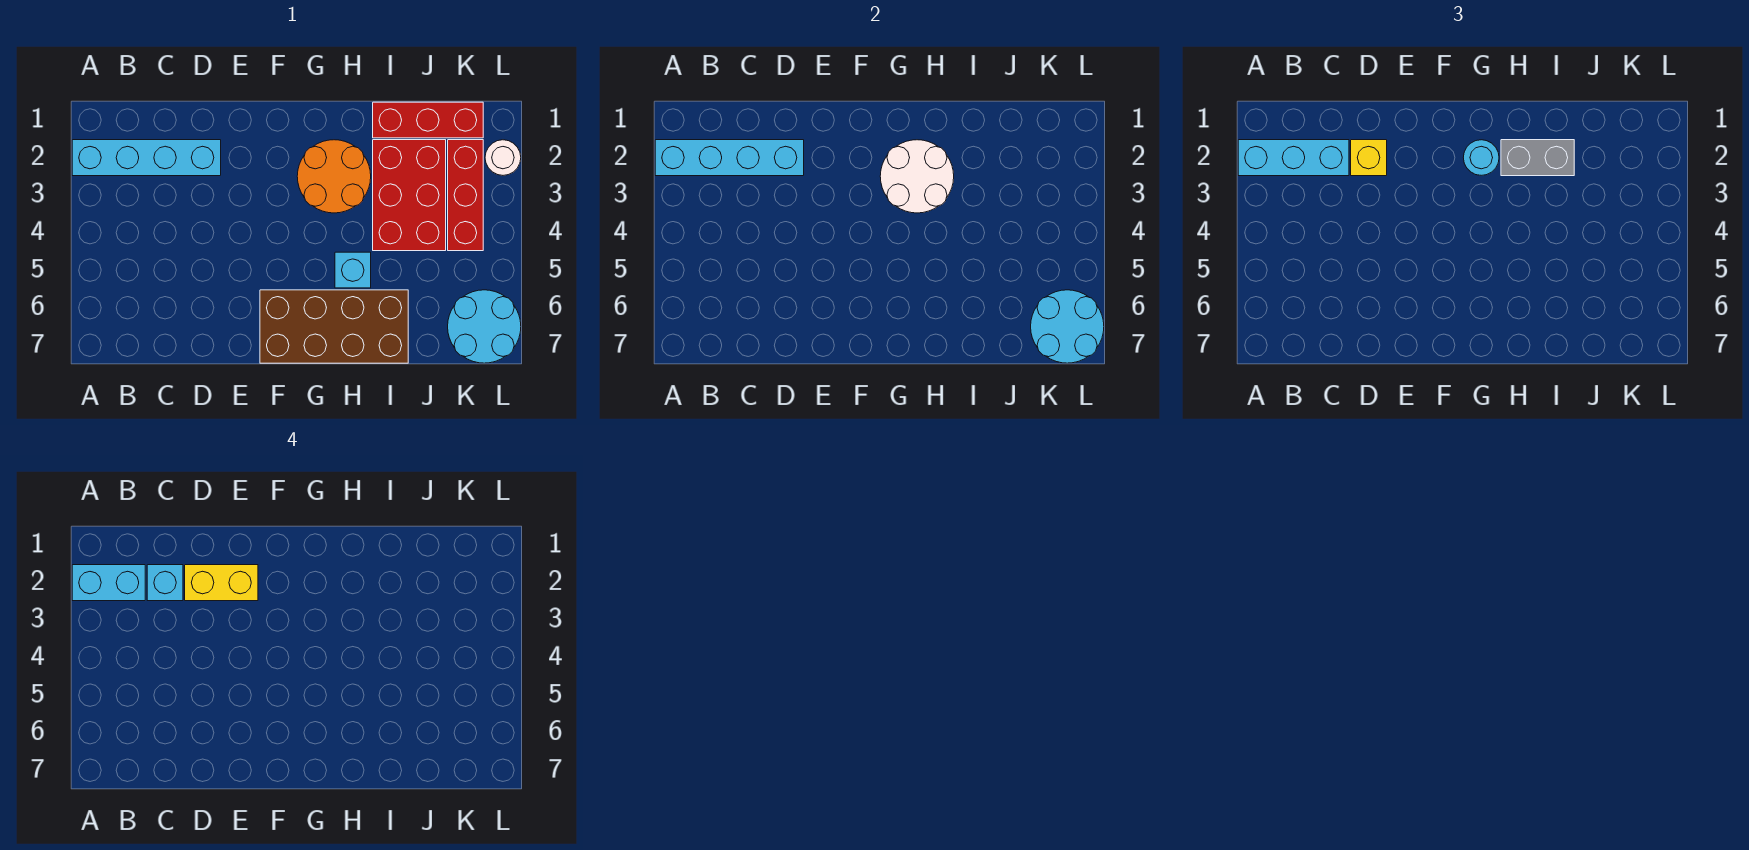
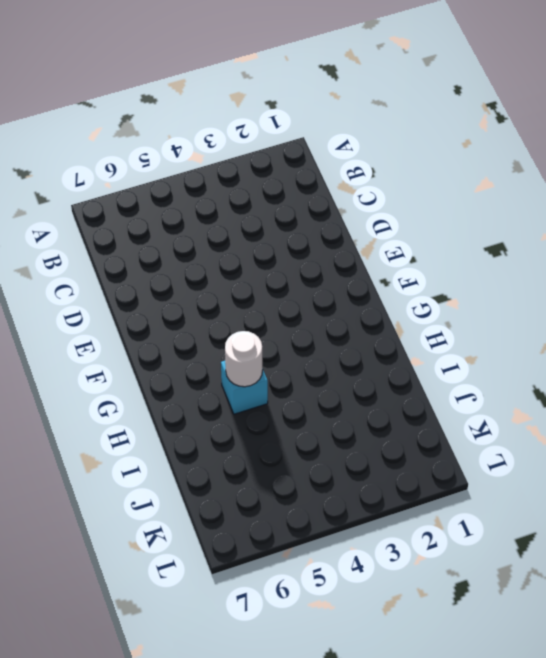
white round brick H5 level 2 -> white round brick L2 level 1
none -> cyan brick A2:D2 level 1
none -> brown brick F6:I7 level 1
none -> orange round brick G2:H3 level 1

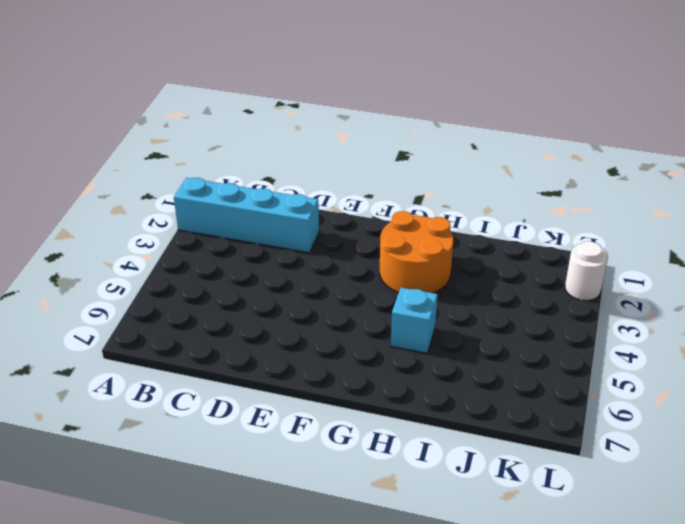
none -> brown brick F6:I7 level 1
none -> red brick I1:K1 level 1
none -> red brick I2:J4 level 1

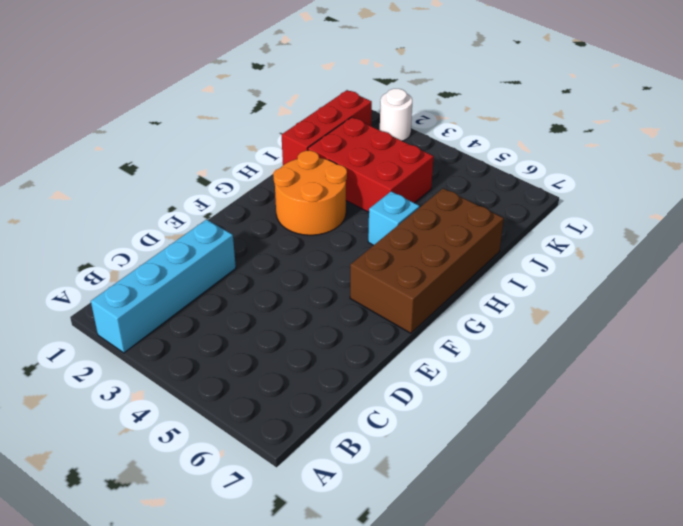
none -> red brick K2:K4 level 1
none -> cyan round brick K6:L7 level 1
none -> cyan brick A2:D2 level 2

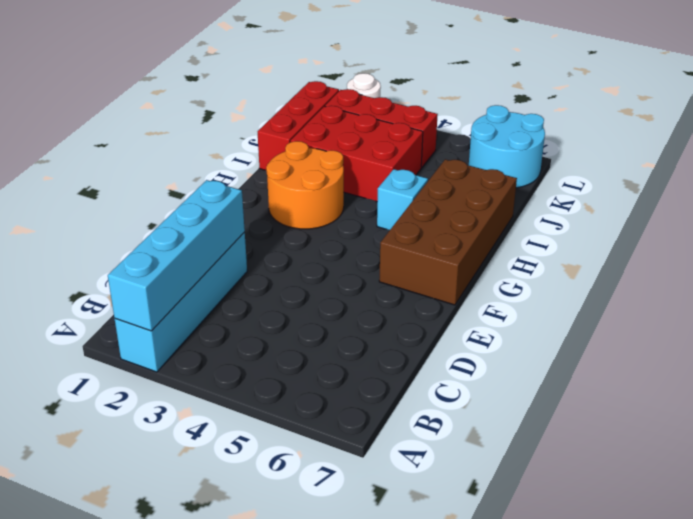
none -> white round brick G2:H3 level 2
none -> cyan round brick K6:L7 level 2
none -> cyan brick A2:C2 level 3

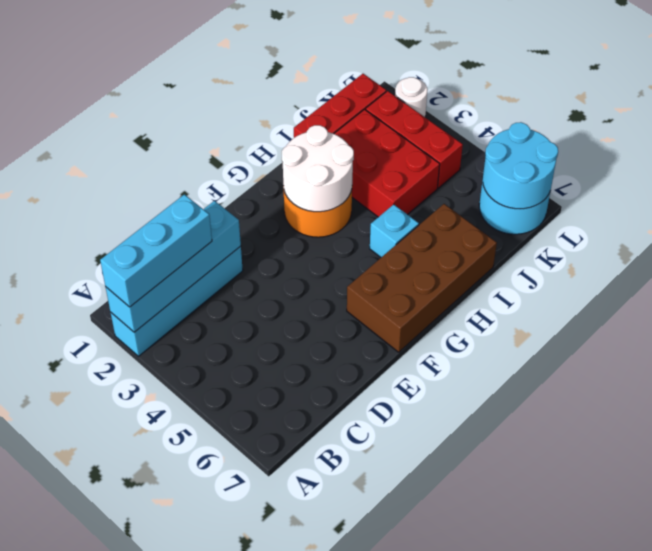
none -> yellow brick D2 level 3
none -> cyan round brick G2 level 3
none -> grey brick H2:I2 level 3

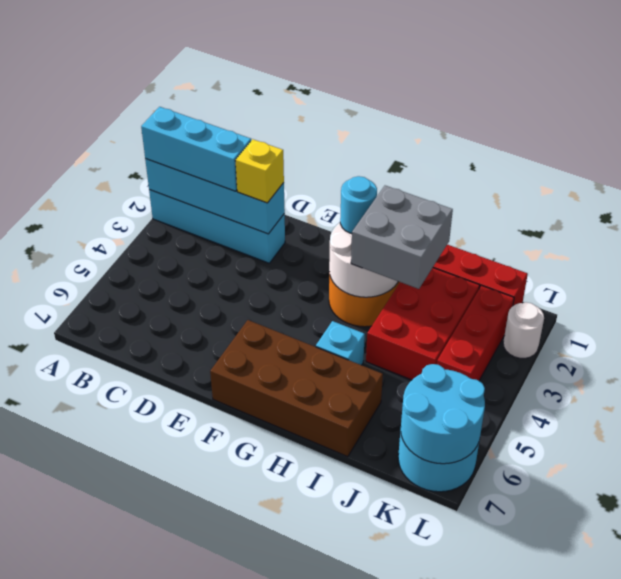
grey brick H2:I3 level 3 -> grey brick H2:I2 level 3
none -> cyan brick A2:B2 level 4
none -> cyan brick C2 level 4
none -> yellow brick D2:E2 level 4

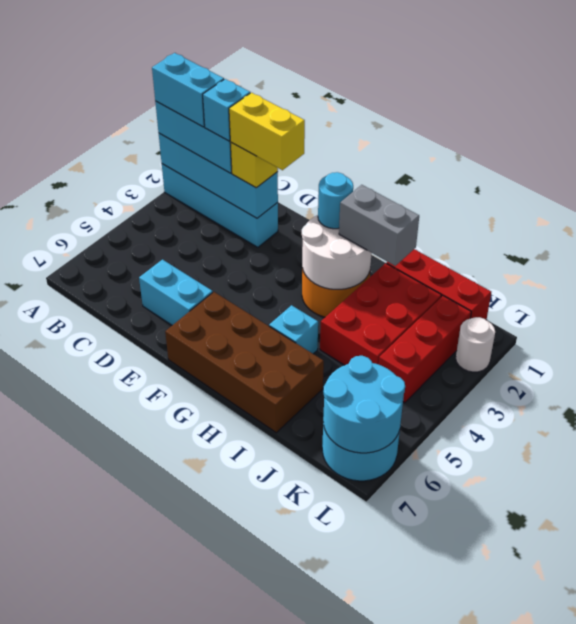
cyan brick D6:E6 level 1 -> none

